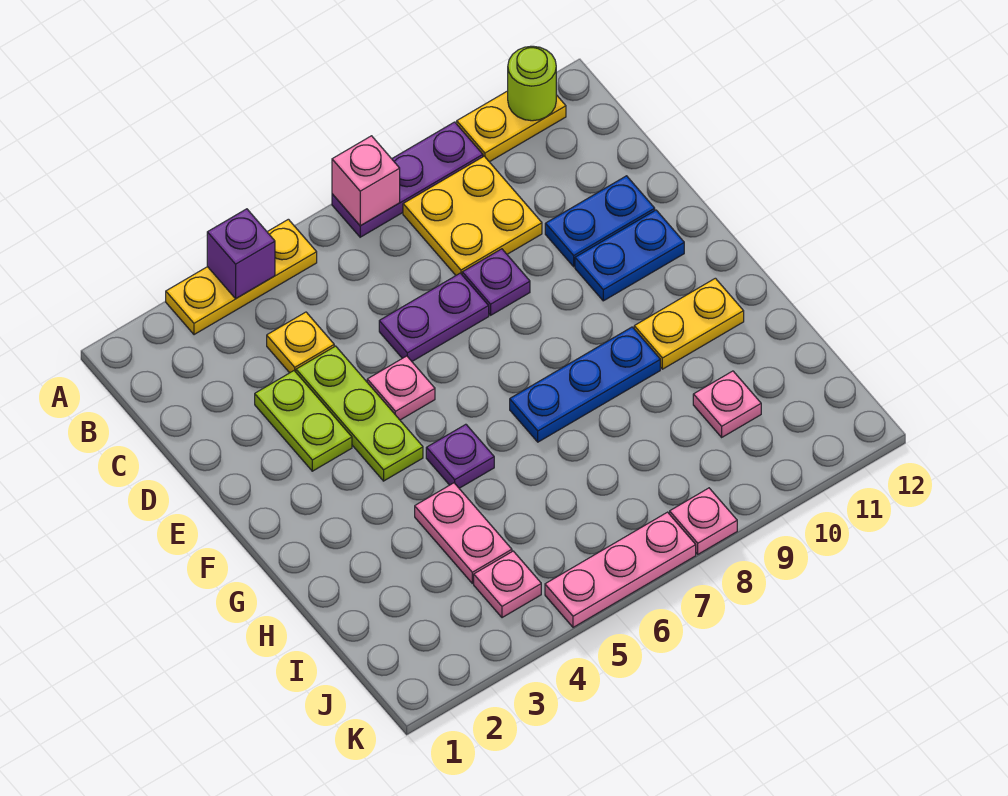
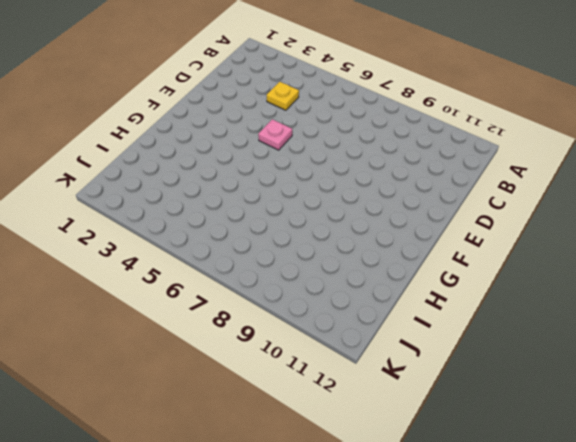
none -> yellow plate A3:A5 level 1
none -> purple plate A7:A9 level 1
none -> yellow plate A10:A11 level 1

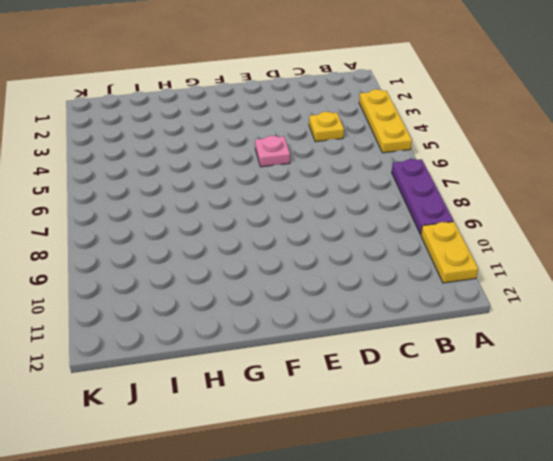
none -> yellow plate B8:C9 level 1
none -> lime plate D3:E3 level 1
none -> lime plate D4:F4 level 1

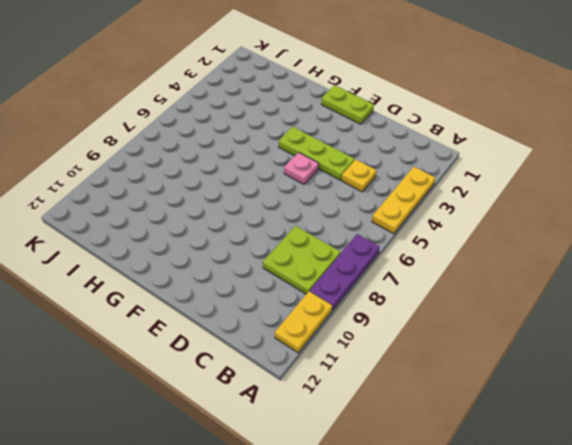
lime plate B8:C9 level 1 -> yellow plate B8:C9 level 1
lime plate E1:F1 level 1 -> lime plate D3:E3 level 1
none -> purple plate D6:D7 level 1
none -> purple plate D8 level 1
none -> blue plate D10:D11 level 1

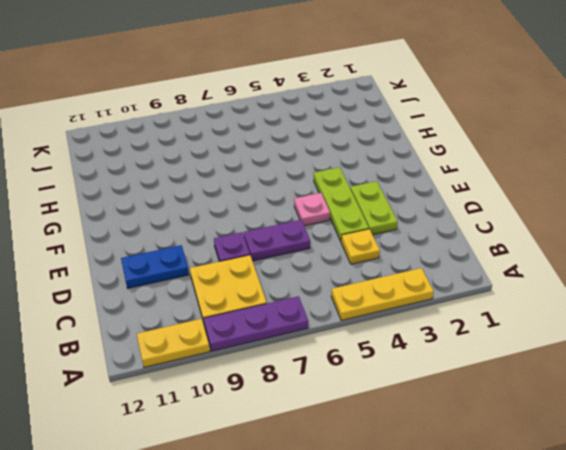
none -> blue plate E10:E11 level 1
none -> purple plate G5 level 1
none -> blue plate G7:G9 level 1

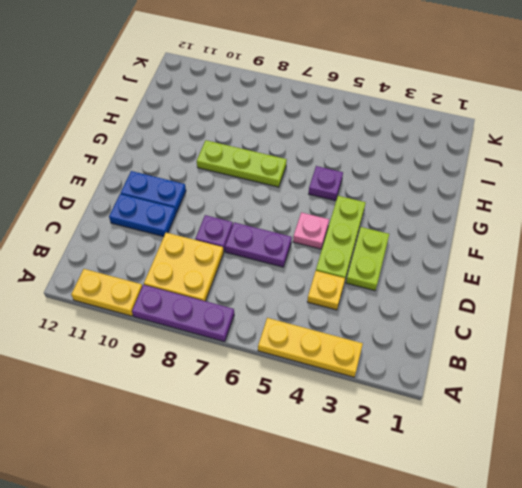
lime plate G7:G9 level 1 -> blue plate G7:G9 level 1
none -> yellow plate G10:G11 level 1
none -> pink plate H4:I4 level 1
none -> pink plate I10 level 1

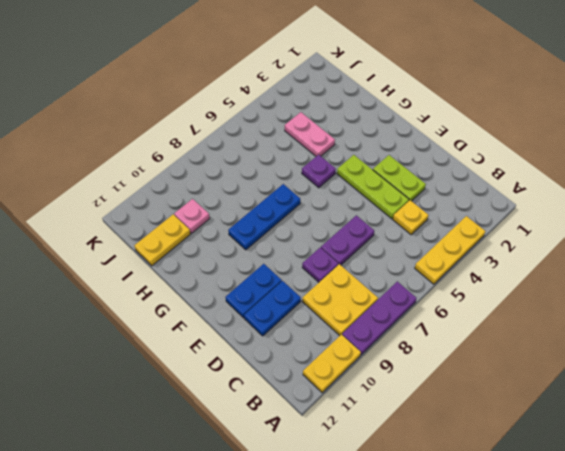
yellow plate I11:I12 level 1 -> yellow plate G10:G11 level 1
none -> pink plate E5 level 1
none -> pink plate J4 level 1
none -> pink plate K5:K7 level 1

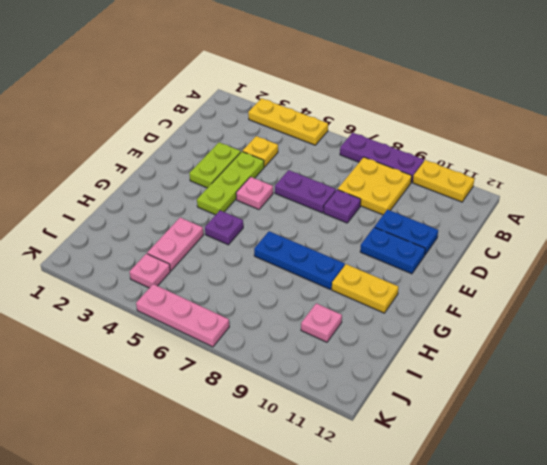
none -> pink plate K8 level 1
none -> purple brick A4 level 2
none -> pink brick A7 level 2

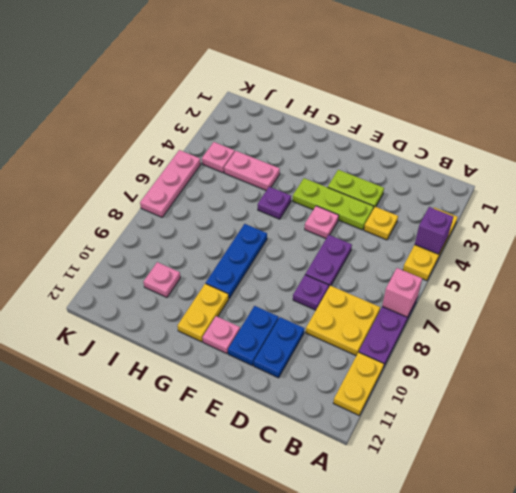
pink plate F11 level 1 -> pink plate K8 level 1
none -> lime round brick A11 level 2

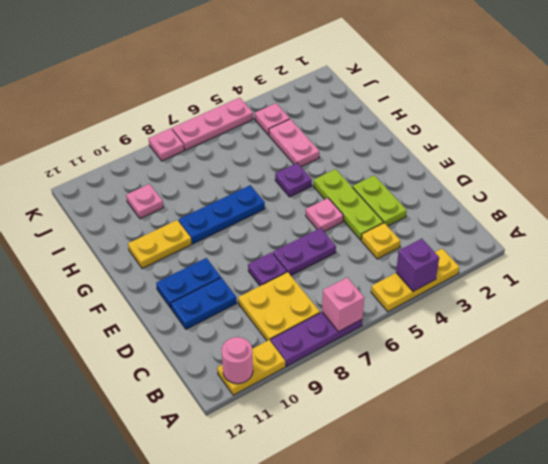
pink round brick A11 level 2 -> lime round brick A11 level 2

